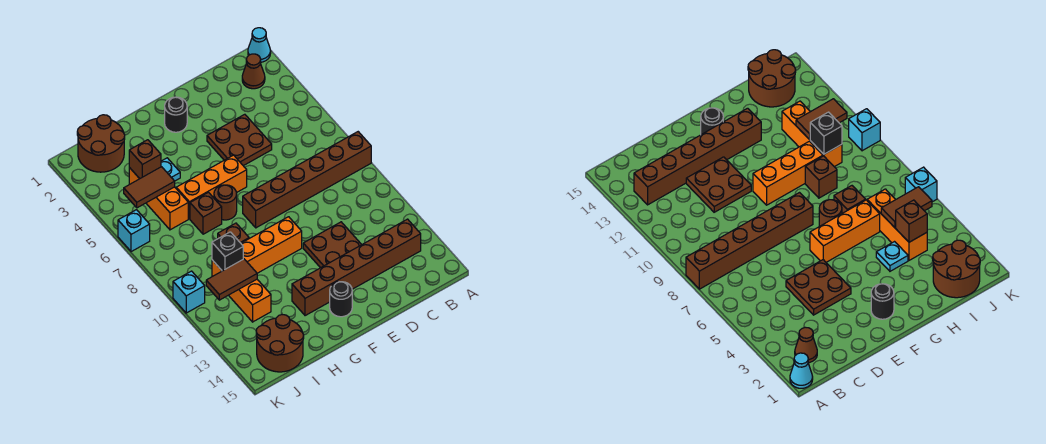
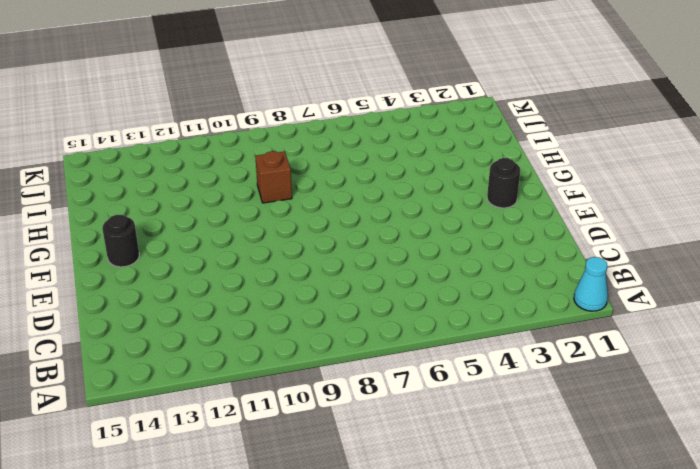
none -> brown brick A8:F8 level 1
none -> brown cone B2 level 1
none -> brown brick B13:G13 level 1

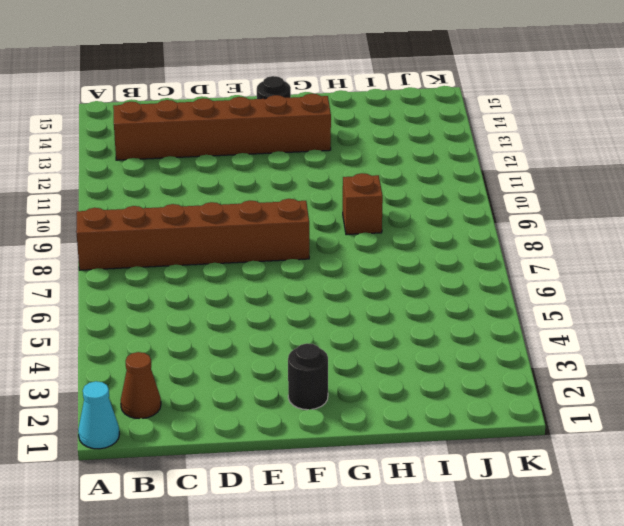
none -> brown plate D4:E5 level 1
none -> brown plate D11:E12 level 1
none -> orange brick F6:H6 level 1

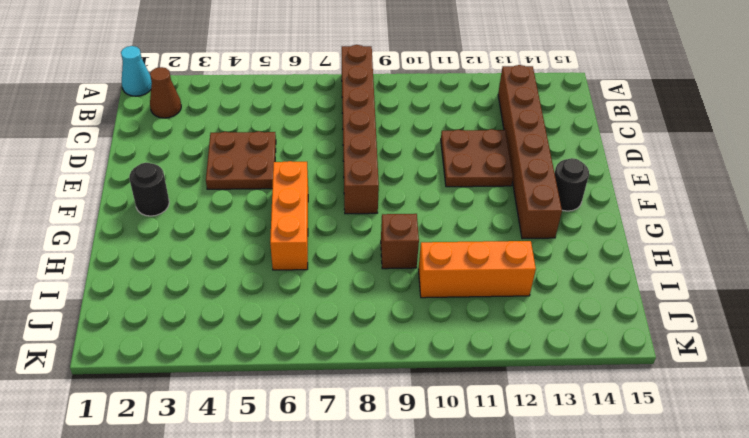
none -> orange brick F10:H10 level 1
none -> brown round brick G7 level 1
none -> cyan plate H4 level 1

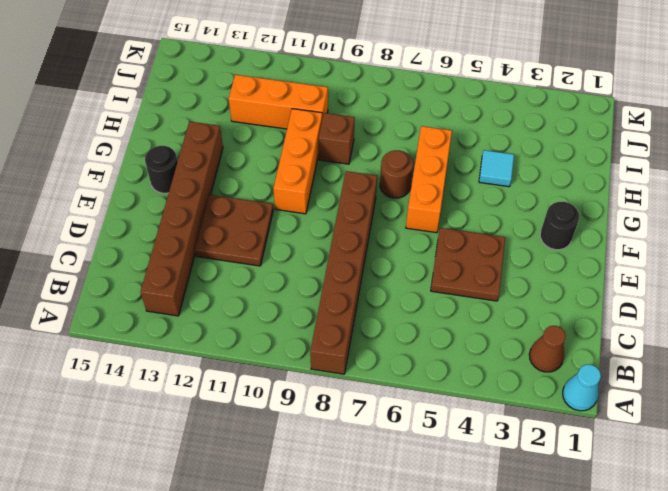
cyan tile H4 level 1 -> cyan plate H4 level 1
none -> brown brick H7 level 1
none -> brown round brick I1:J2 level 1
none -> orange brick I4:I6 level 1

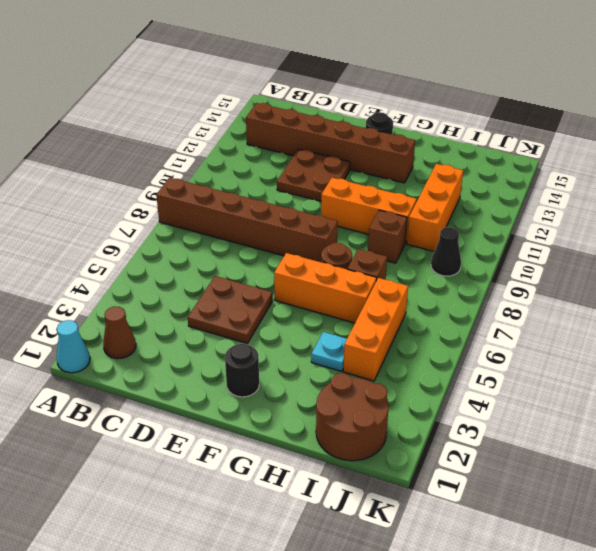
black cone J9 level 1 -> none
none -> brown round brick I14:J15 level 1
none -> cyan brick K6 level 1
none -> cyan brick K10 level 1

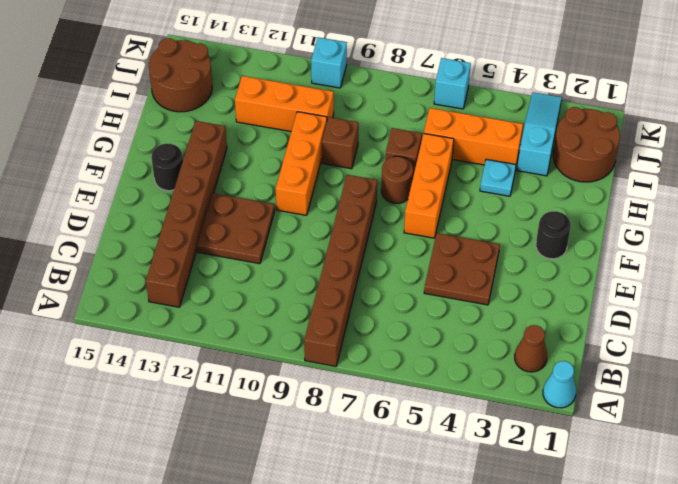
cyan slope I3:K3 level 1 top I -> none
none -> brown brick I4 level 2
none -> brown tile I5:J5 level 2
none -> black brick I10 level 2

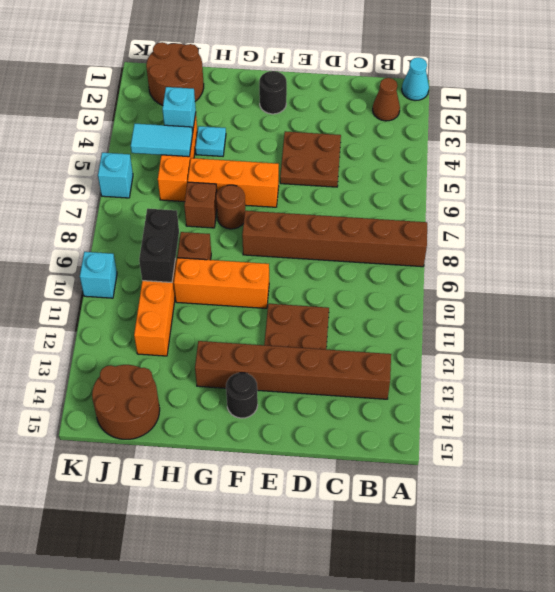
cyan brick I4 level 2 -> brown brick I4 level 2
cyan tile I5:J5 level 2 -> brown tile I5:J5 level 2
black brick I9:I10 level 2 -> black brick I10 level 2
none -> brown tile I11:J11 level 2

